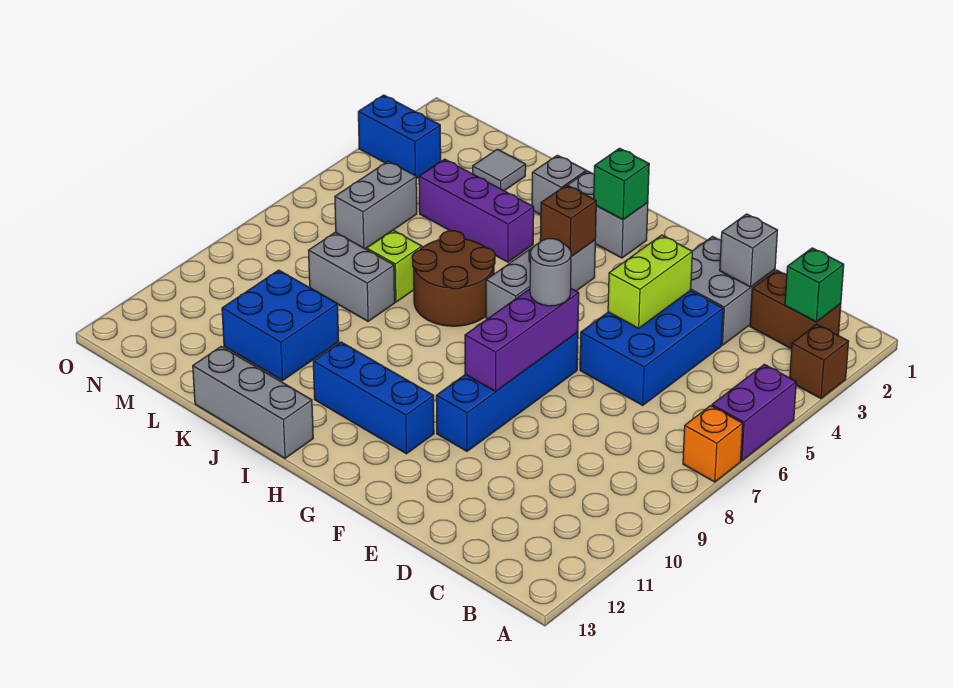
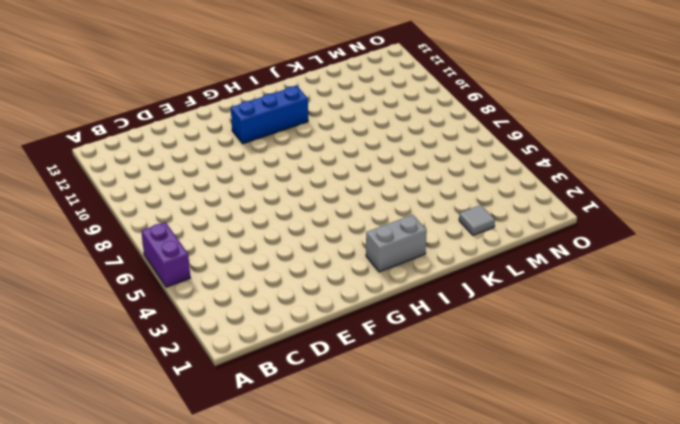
none -> brown brick A3 level 1
none -> orange brick A7 level 1
none -> brown brick B2:C2 level 1

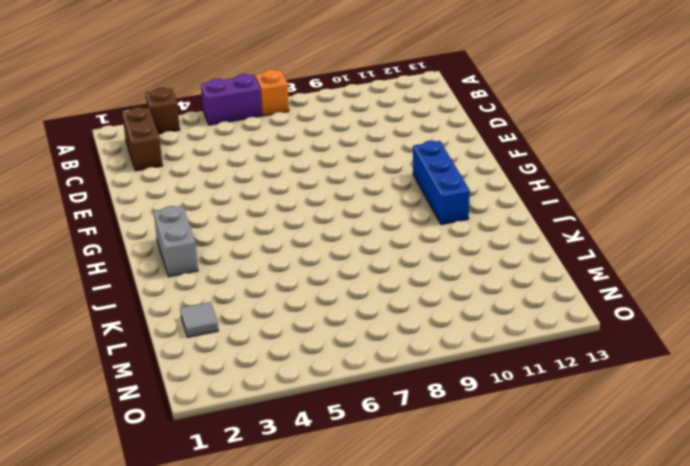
none -> grey brick D2:E3 level 1
none -> blue brick D4:E6 level 1
none -> blue brick F7:F10 level 1

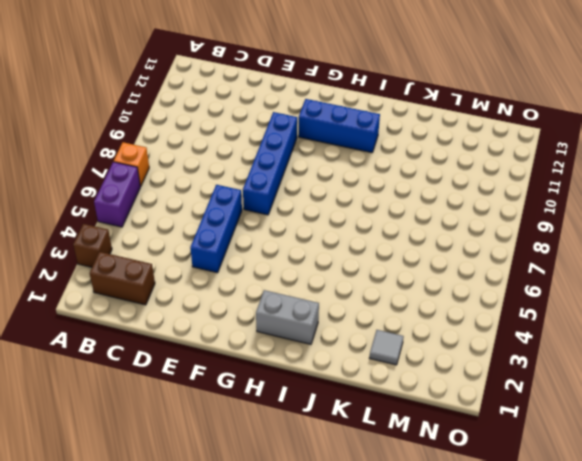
blue brick E4:E6 level 1 -> blue brick D4:E6 level 1
none -> grey brick D2:E3 level 1
none -> grey brick H4:H6 level 1
none -> brown round brick I6:J7 level 1

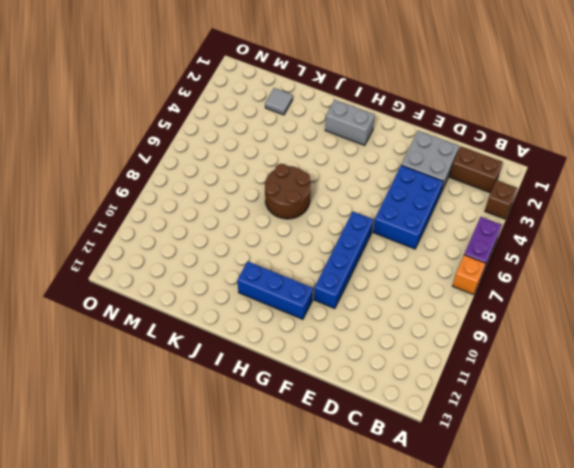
none -> grey brick H4:H6 level 1
none -> grey brick I13:K13 level 1
none -> grey brick J2 level 1

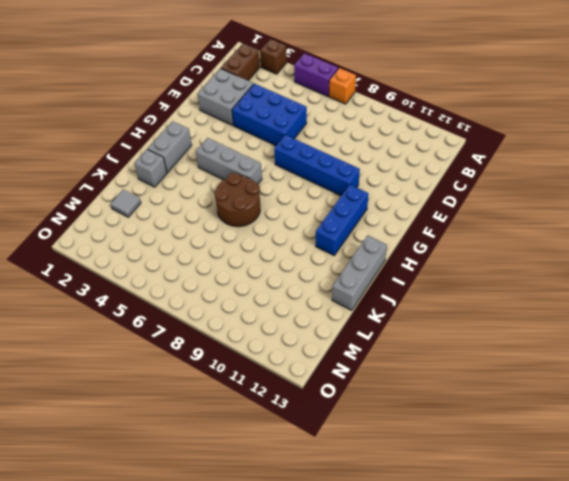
none -> purple brick J4:L4 level 1
none -> lime brick K7 level 1
none -> grey brick K8:L8 level 1

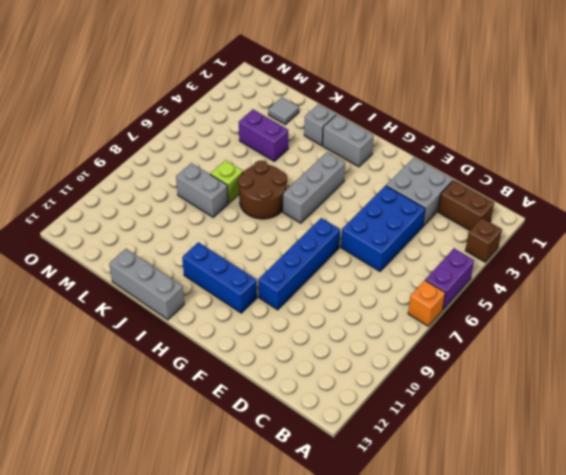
purple brick K4:L4 level 1 -> purple brick J4:L4 level 1
none -> blue brick K10:L11 level 1
none -> grey brick M5:M6 level 1
none -> blue brick N3:O3 level 1

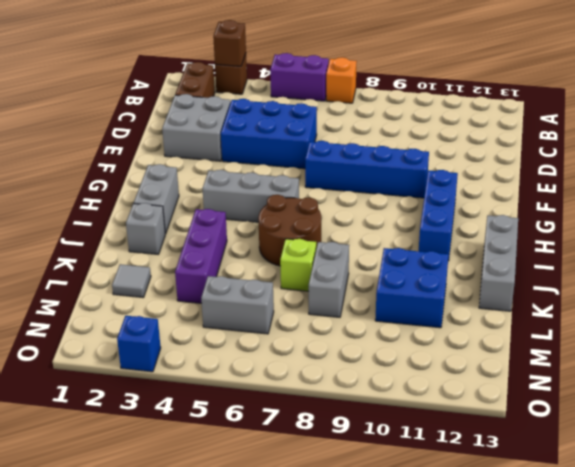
brown brick A3 level 2 -> brown brick H4 level 2
blue brick O3 level 1 -> blue brick N3:O3 level 1
none -> green brick B2 level 2
none -> grey brick D2 level 2
none -> lime brick E4:E5 level 2

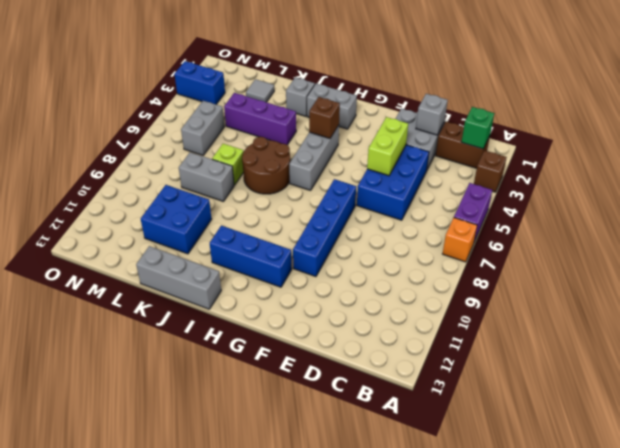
none -> purple brick F7:F9 level 2
none -> green brick H2 level 2
none -> grey round brick F7 level 3

